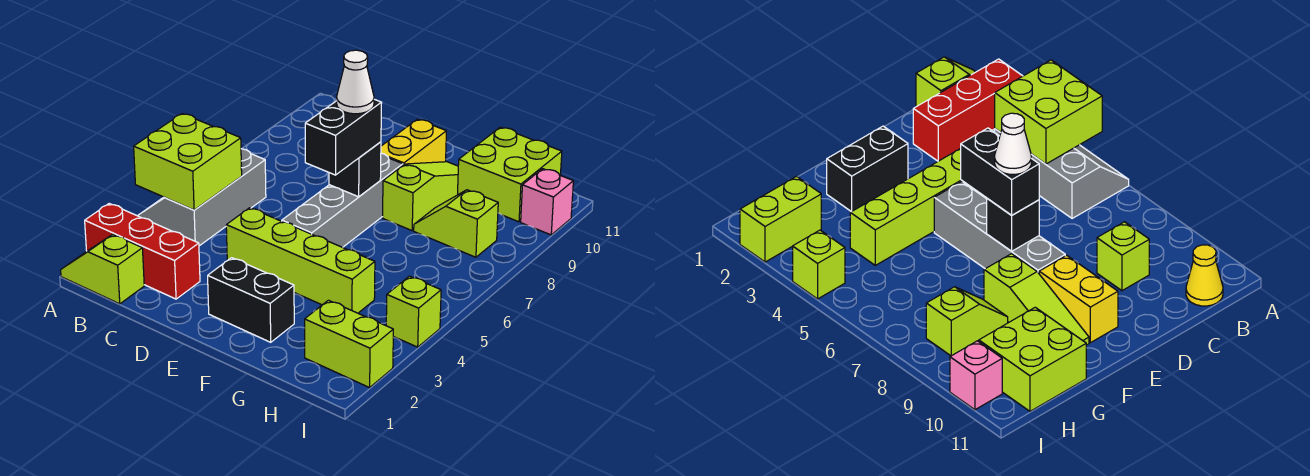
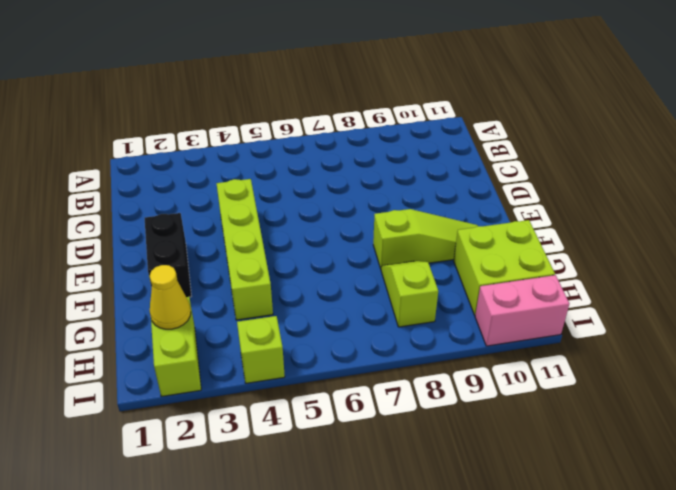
yellow cone H2 level 2 -> yellow cone B11 level 1
pink brick I10:I11 level 1 -> pink brick I10 level 1
none -> lime slope A1:B1 level 1 top B
none -> red brick A2:C2 level 1
none -> grey slope A4:B6 level 1 top B

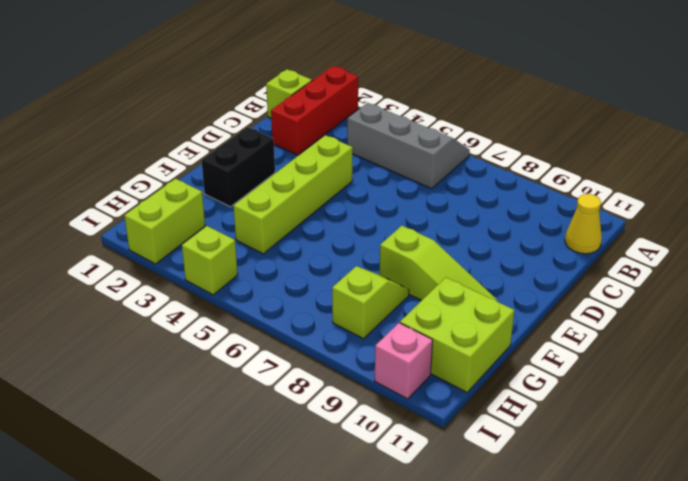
none -> lime brick C9 level 1
none -> grey brick E5:E8 level 1
none -> yellow brick E9:E10 level 1

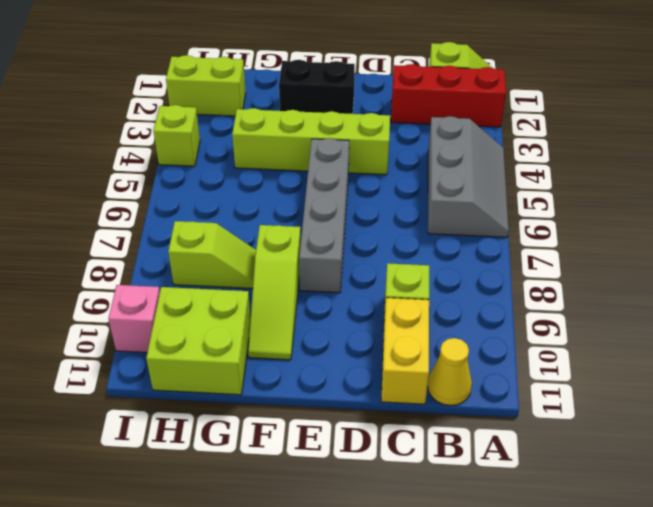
yellow brick C10:C11 level 1 -> yellow brick E9:E10 level 1
none -> lime brick A4:B5 level 2
none -> black brick E7 level 2
none -> black brick E6:E7 level 3

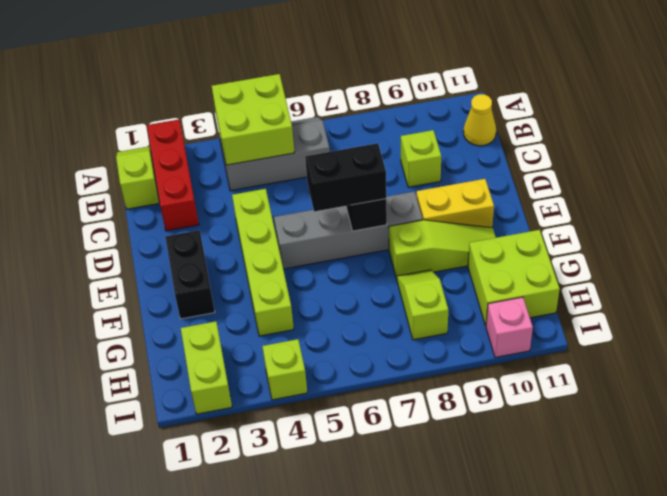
none -> white cone E7 level 4

